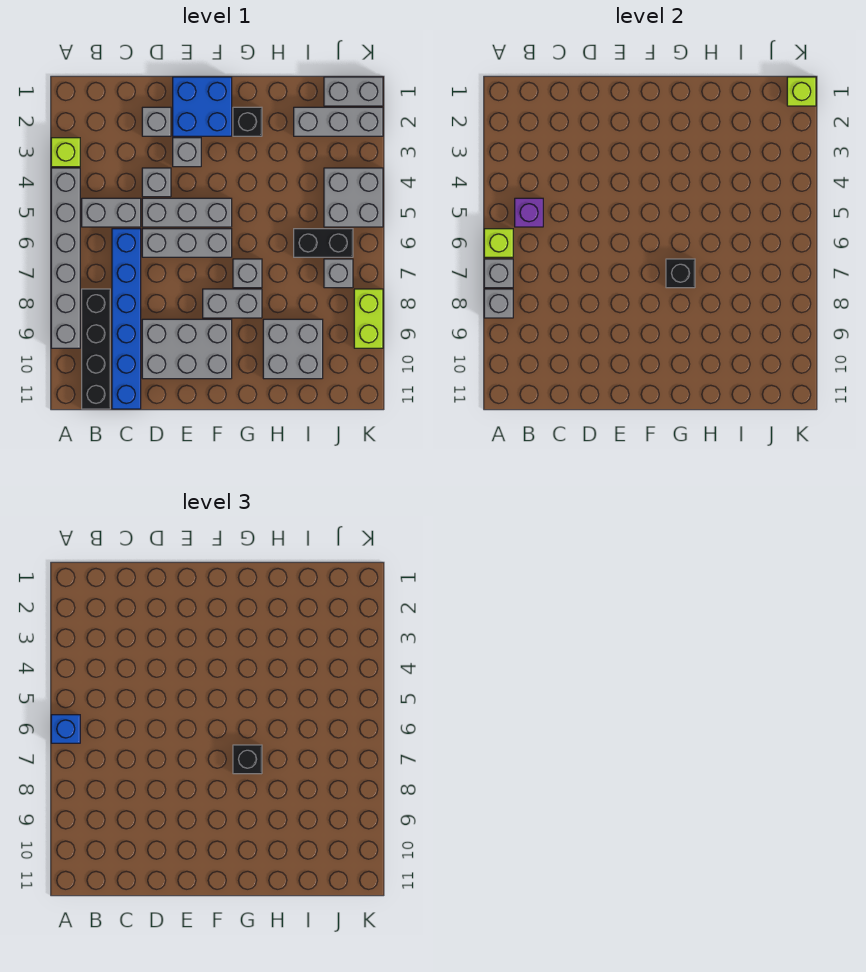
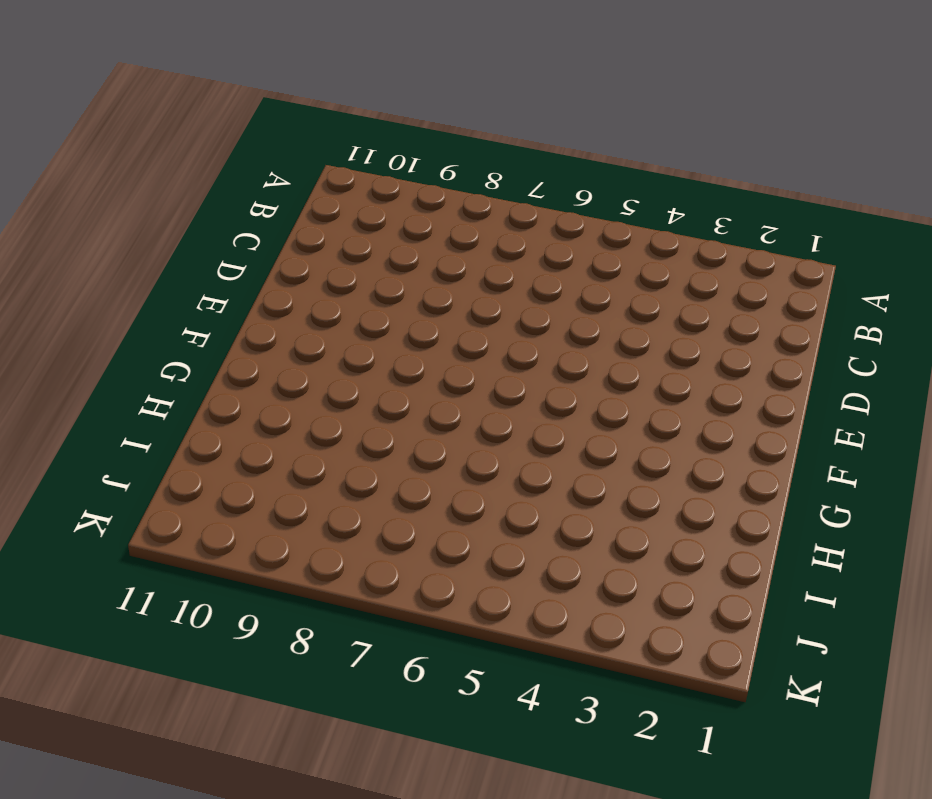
none -> lime brick A3 level 1
none -> grey brick A4:A9 level 1
none -> grey brick B5:C5 level 1
none -> black brick B8:B11 level 1

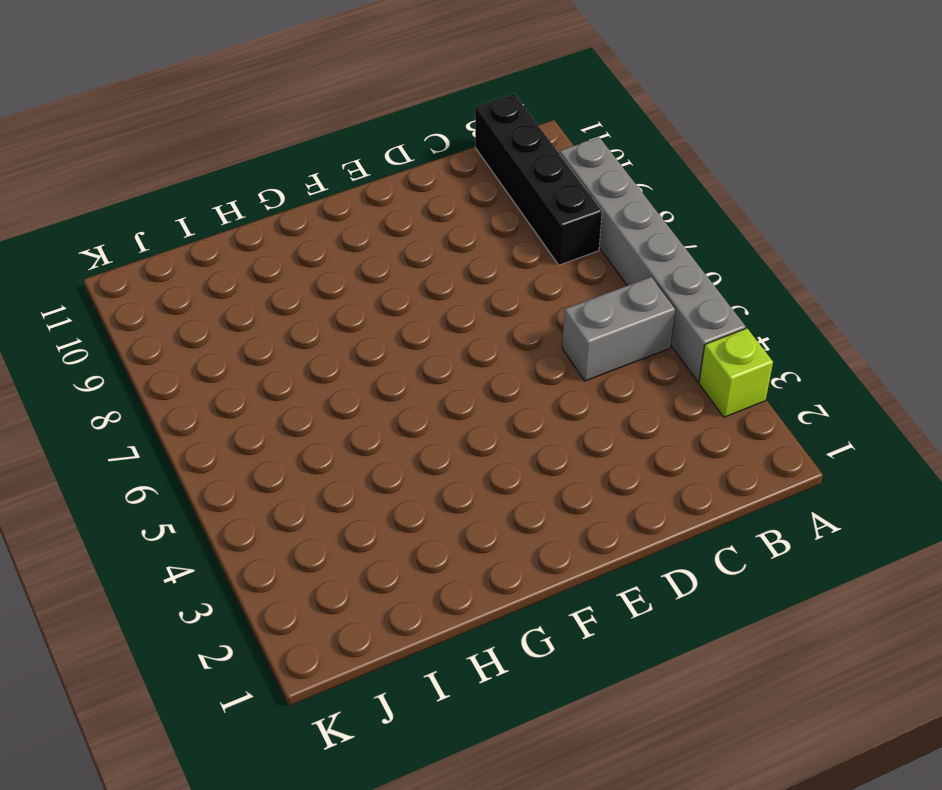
none -> blue brick C6:C11 level 1
none -> grey brick D2 level 1
none -> grey brick D4 level 1
none -> grey brick D5:F5 level 1

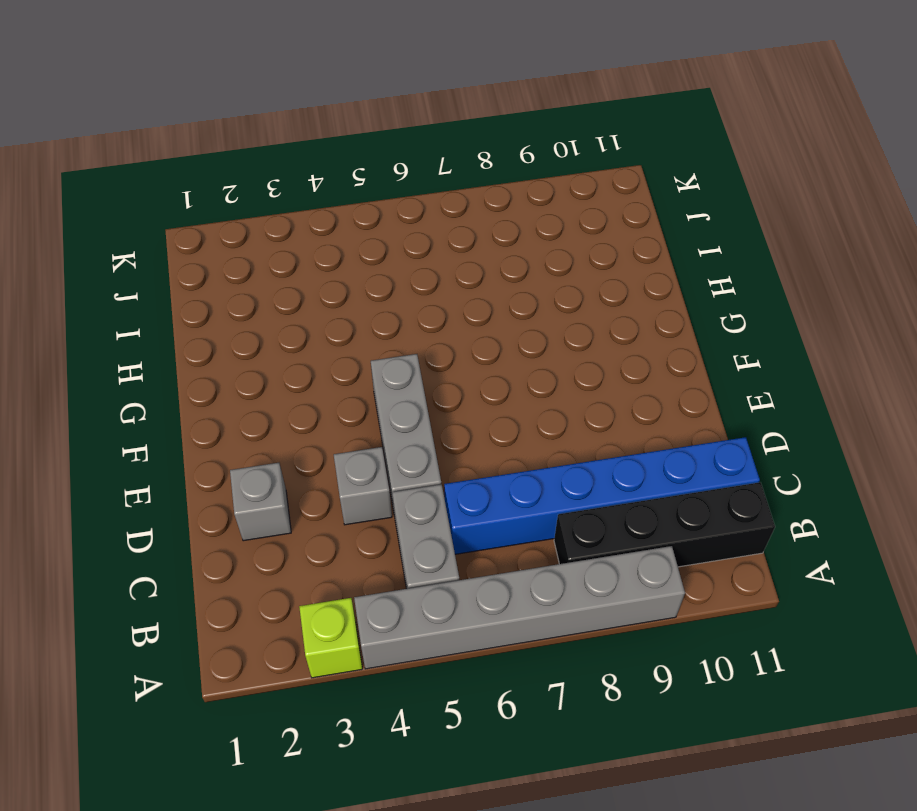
none -> grey brick D6:F6 level 1
none -> grey brick D9:F10 level 1
none -> blue brick E1:F2 level 1
none -> grey brick E3 level 1

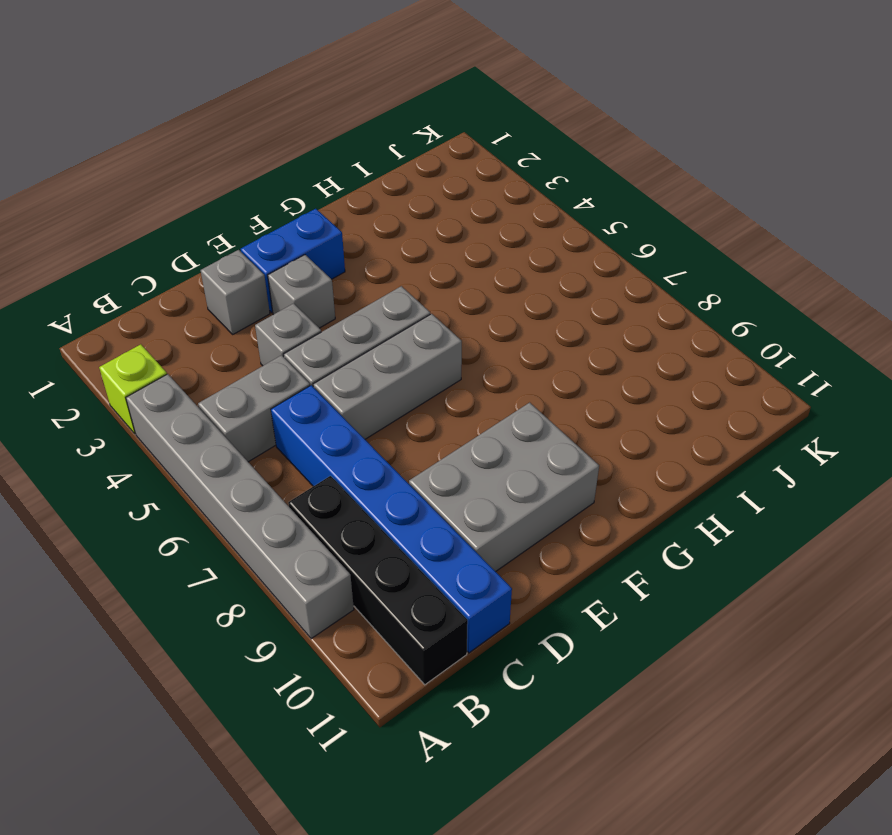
blue brick E2:F2 level 1 -> blue brick E1:F2 level 1
none -> grey brick F8:G8 level 1
none -> black brick G2 level 1
none -> grey brick G7 level 1
none -> grey brick H9:I10 level 1

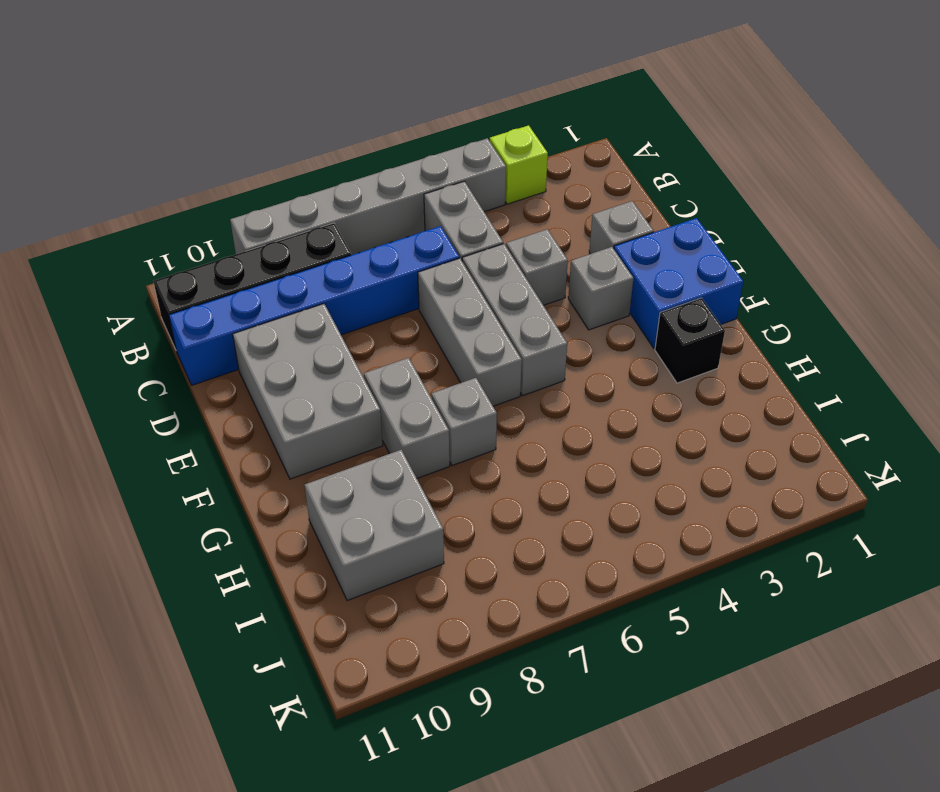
none -> grey brick I2:K2 level 1
none -> black brick I6:J6 level 1
none -> grey brick J1:K1 level 1
none -> grey brick J4:K5 level 1

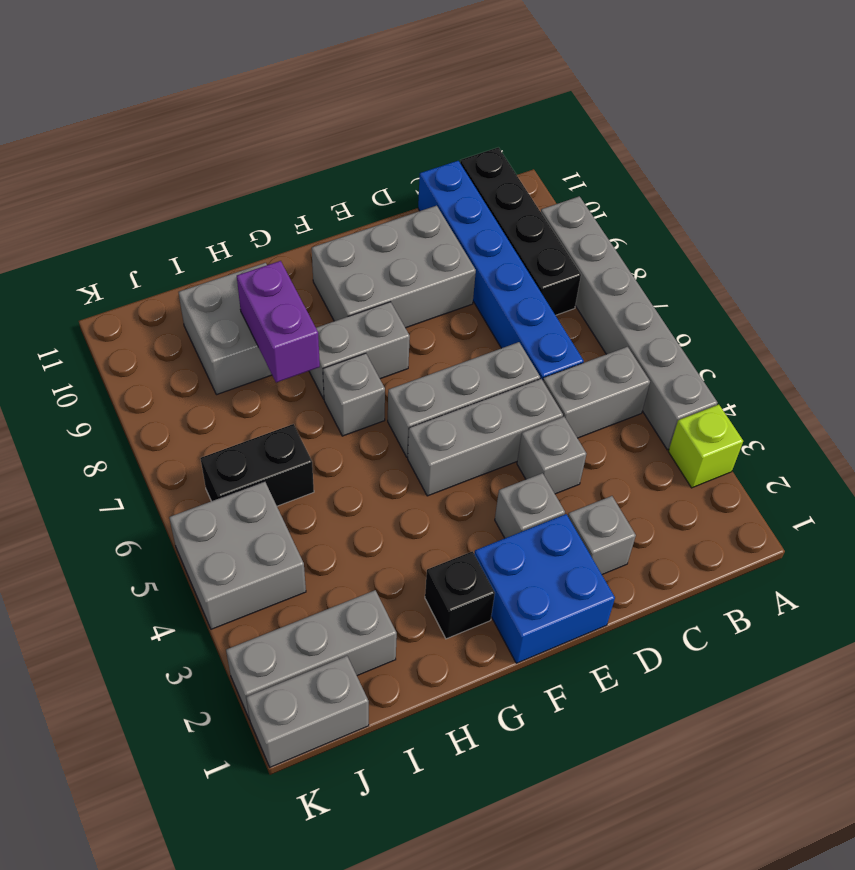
purple brick H8:H9 level 2 -> none
none -> grey brick J7 level 1
none -> lime brick K8:K9 level 1
none -> lime brick A6 level 2
none -> grey brick A7 level 2

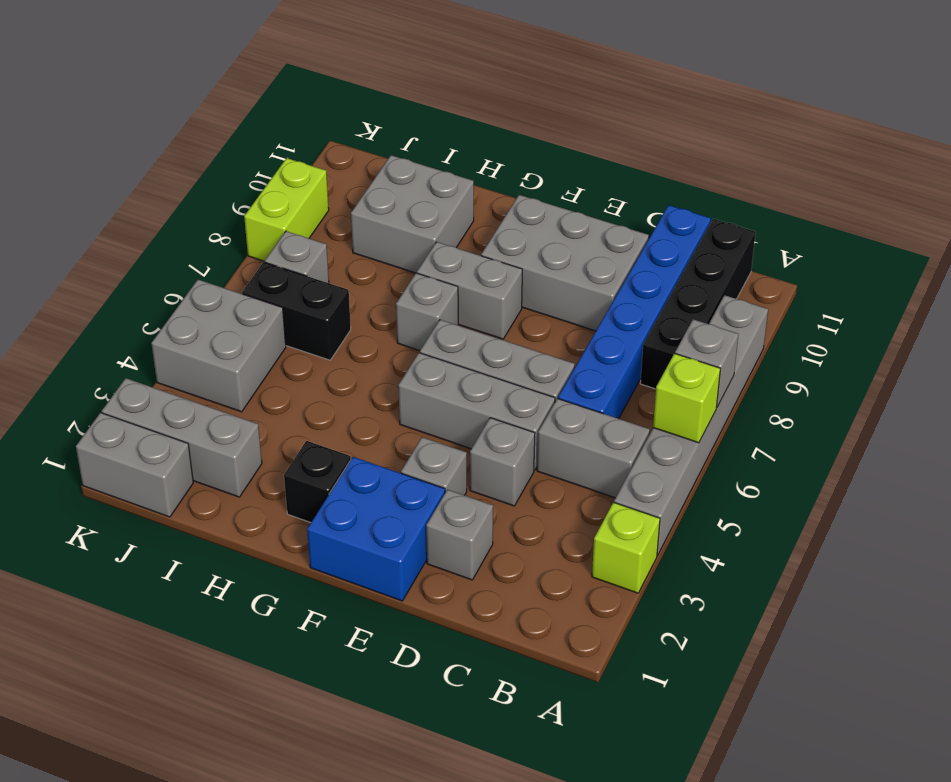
none -> grey brick A8 level 2
none -> purple brick B5 level 2
none -> black brick G7 level 2
none -> lime brick K1 level 2

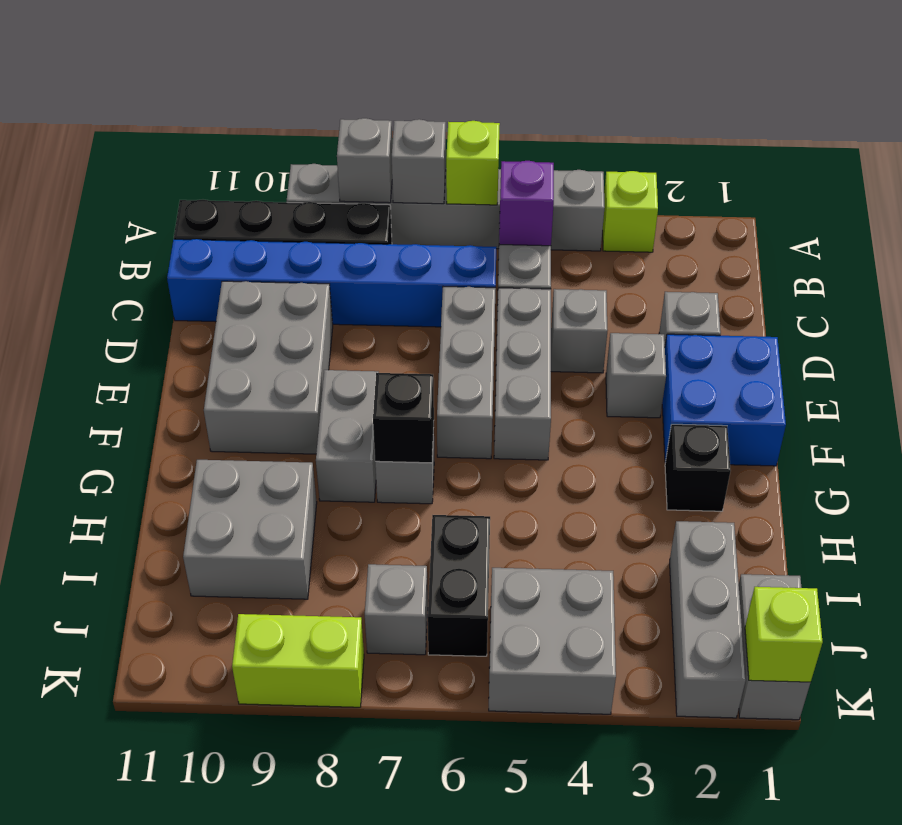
none -> blue brick A6 level 3
none -> black brick G7 level 3

